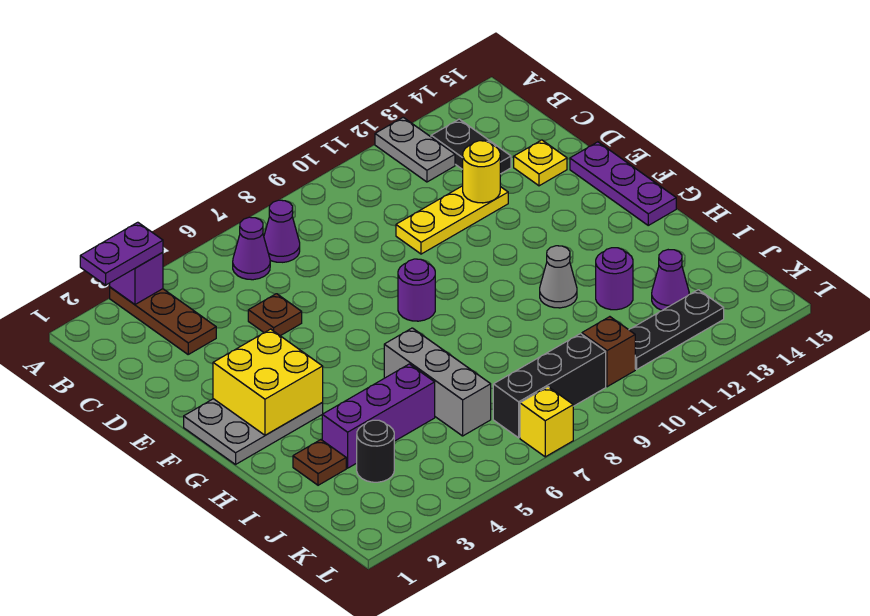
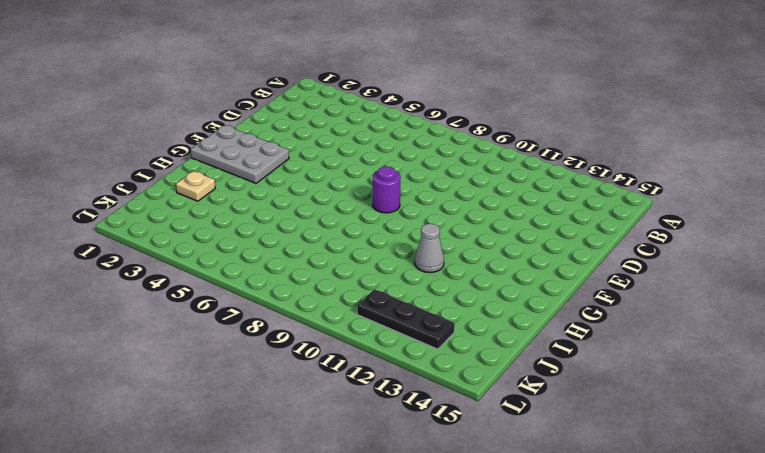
tan plate I2 level 1 -> brown plate I2 level 1
none -> brown plate A3:C3 level 1
none -> grey plate A12:B12 level 1
none -> purple cone B6 level 1

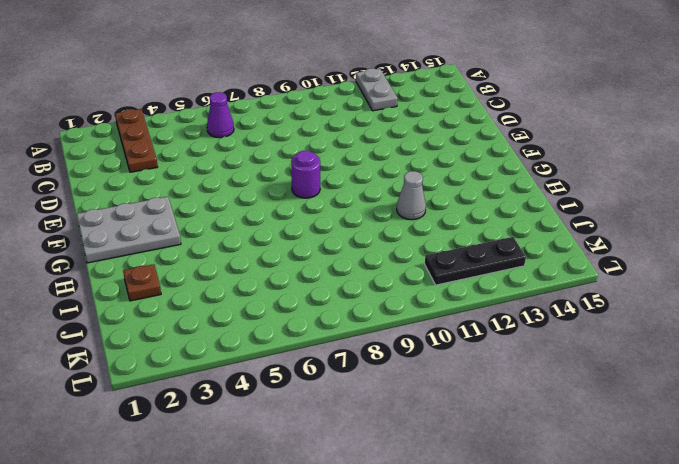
none -> purple cone B7 level 1
none -> black plate B13:C13 level 1
none -> brown plate D5 level 1

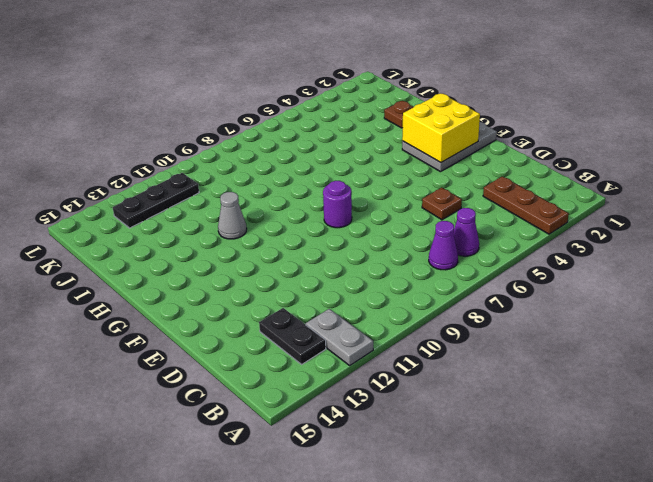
none -> yellow plate D10:D12 level 1
none -> yellow plate D14 level 1
none -> purple plate E15:G15 level 1

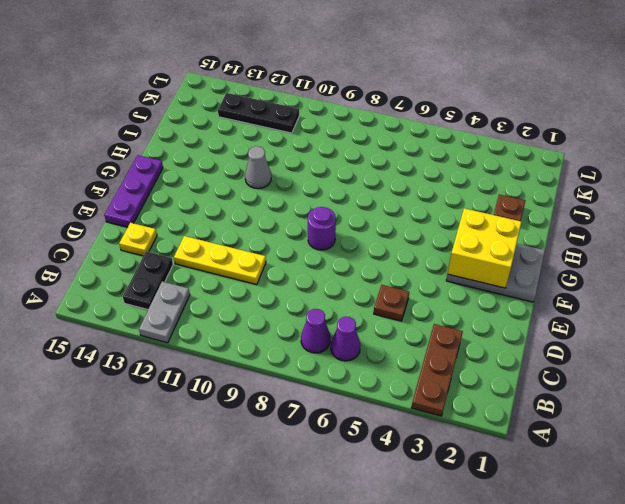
none -> grey brick H6:J6 level 1
none -> purple brick I3:I5 level 1
none -> purple round brick I12 level 1

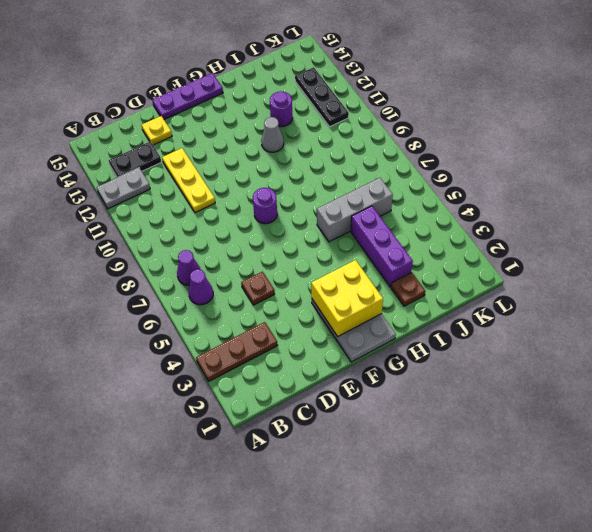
none -> black round brick J3 level 1
none -> purple cone J13 level 1
none -> black brick K7:K9 level 1

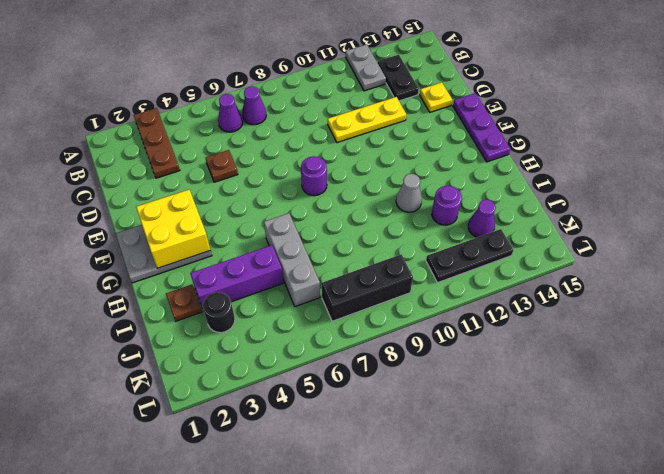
none -> brown brick K10 level 1
none -> yellow brick L7 level 1
none -> purple brick A3 level 2

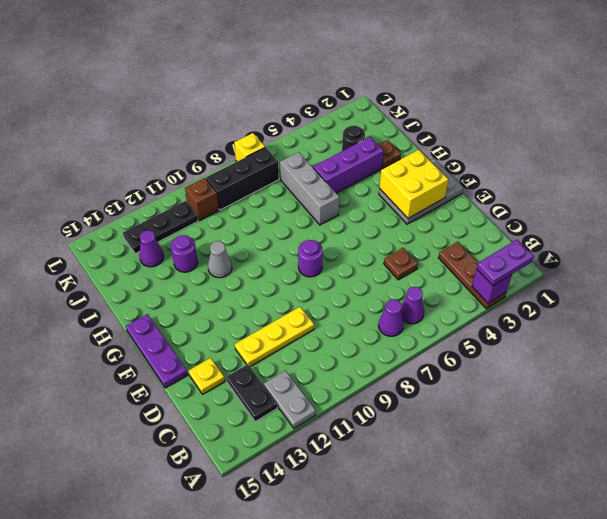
none -> yellow round brick D12 level 2

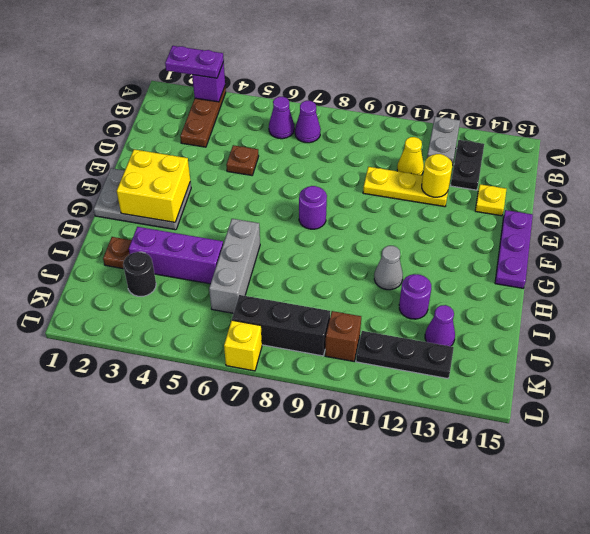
yellow cone C11 level 1 -> none

